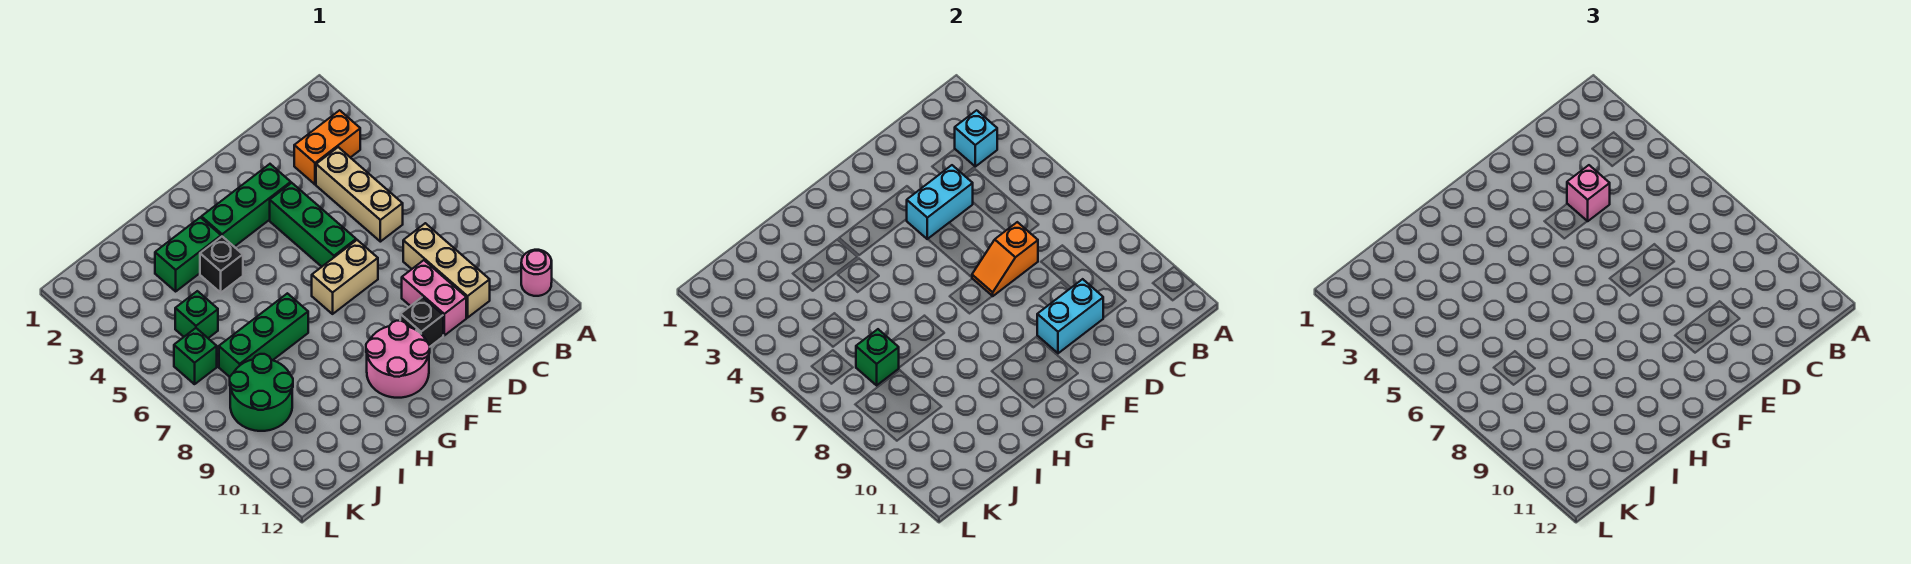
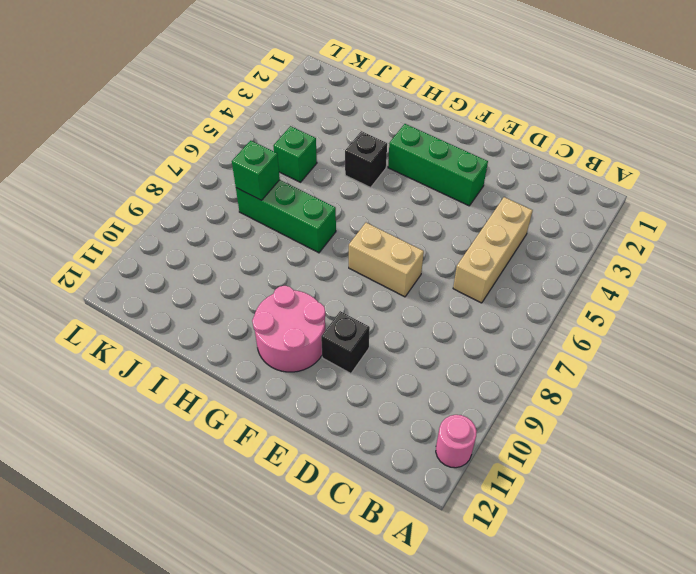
none -> orange brick B3:C3 level 1
none -> tan brick C8:C10 level 1
none -> pink brick D9:D10 level 1

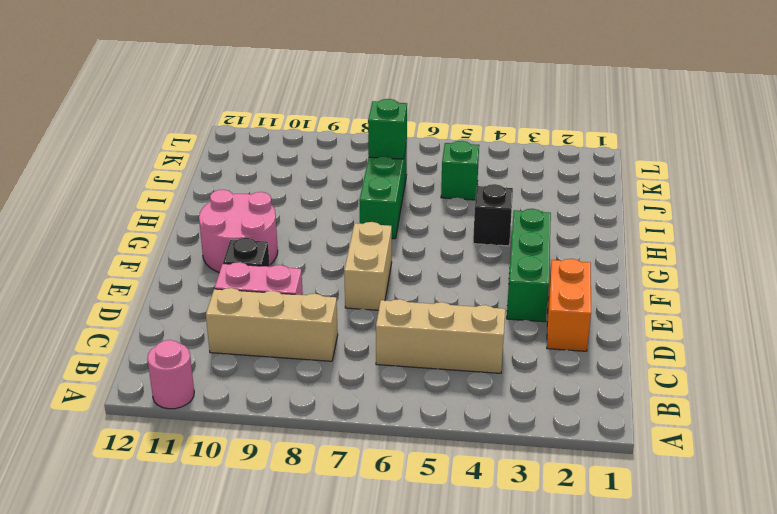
orange brick D2:E2 level 1 -> orange brick B3:C3 level 1
none -> green brick E4:E6 level 1
none -> green brick H3:I3 level 1
none -> green round brick J8:K9 level 1

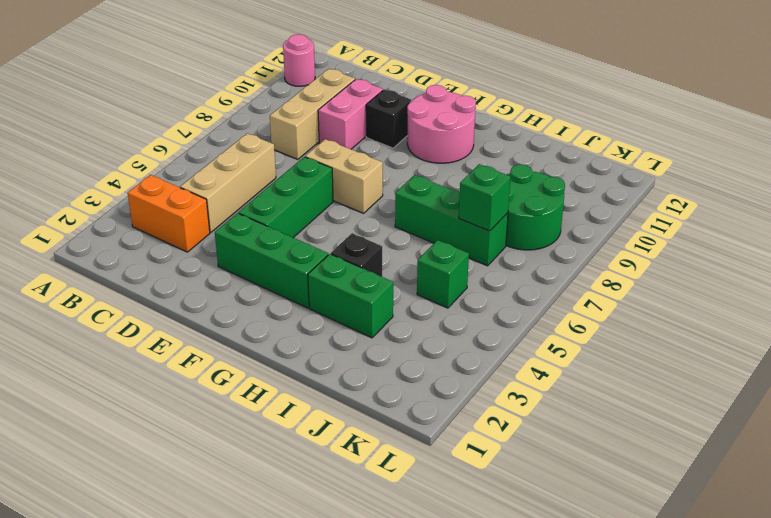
none -> green brick K6 level 1
none -> cyan brick B3 level 2
none -> cyan brick D4:E4 level 2

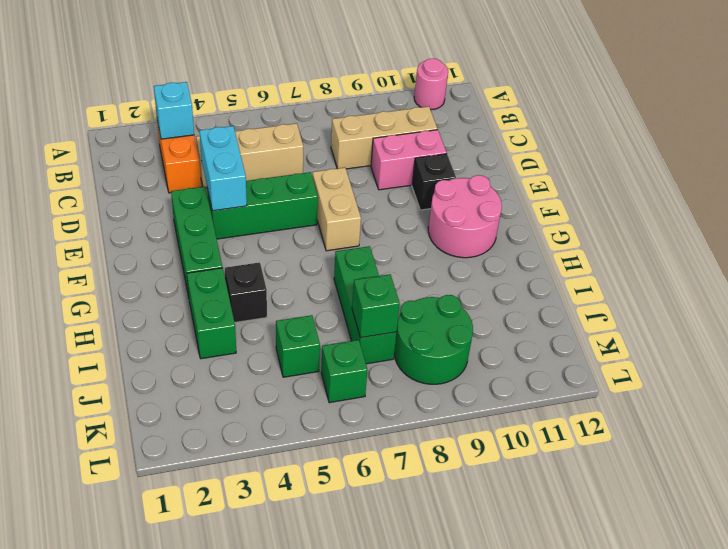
none -> orange slope D7:E7 level 2 top D
none -> cyan brick D10:E10 level 2
none -> pink brick D4 level 3

